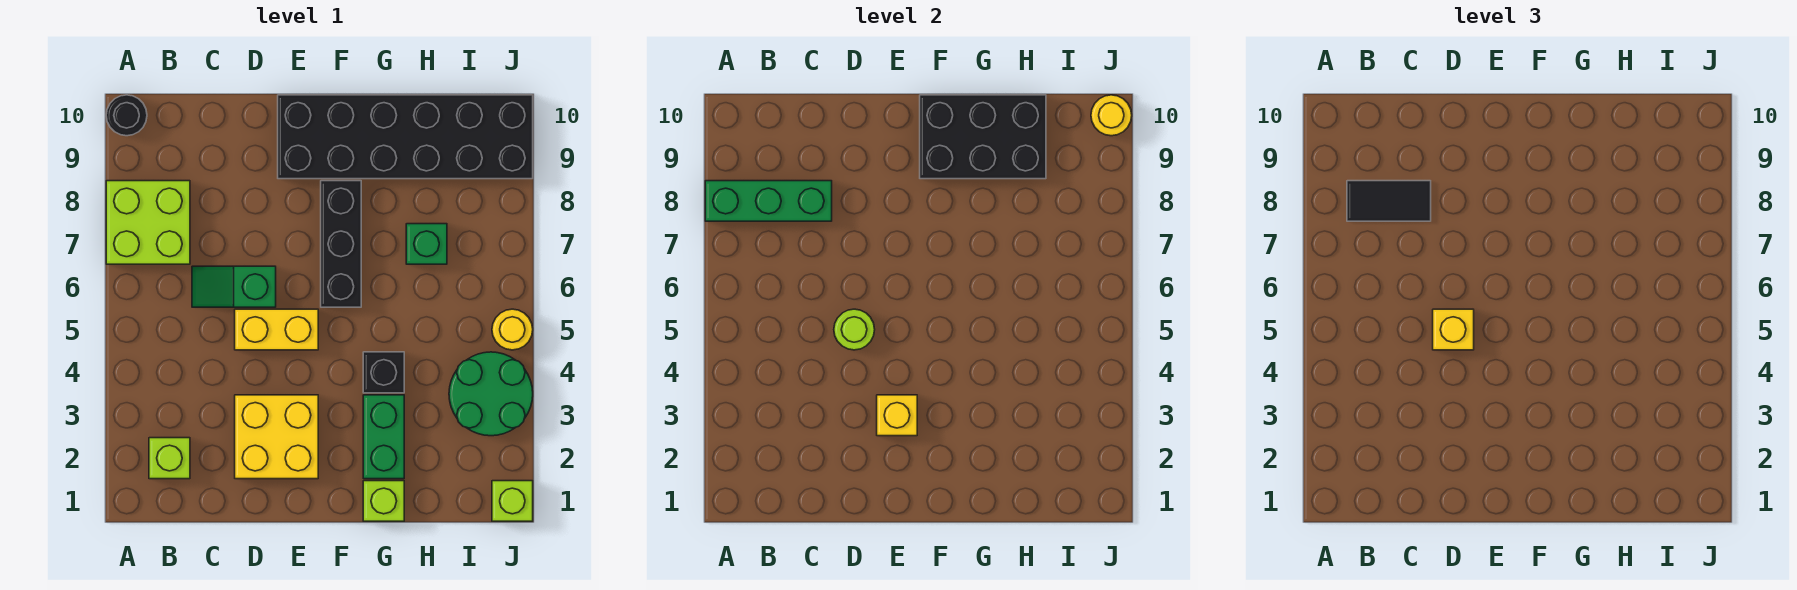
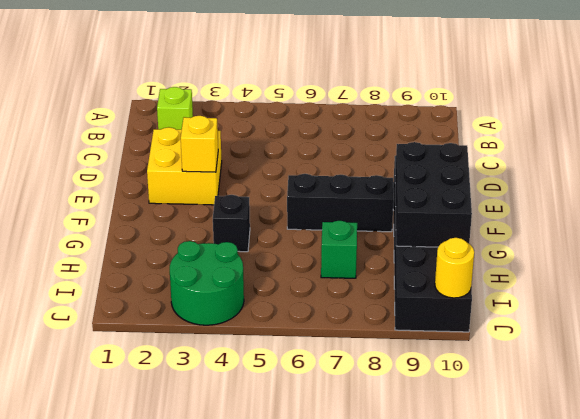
none -> lime brick A7:B8 level 1
none -> black round brick A10 level 1
none -> green slope C6:D6 level 1 top D

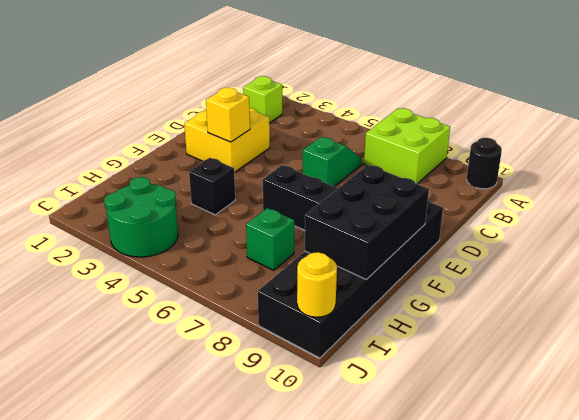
none -> yellow brick D5:E5 level 1
none -> lime brick G1 level 1
none -> green brick G2:G3 level 1

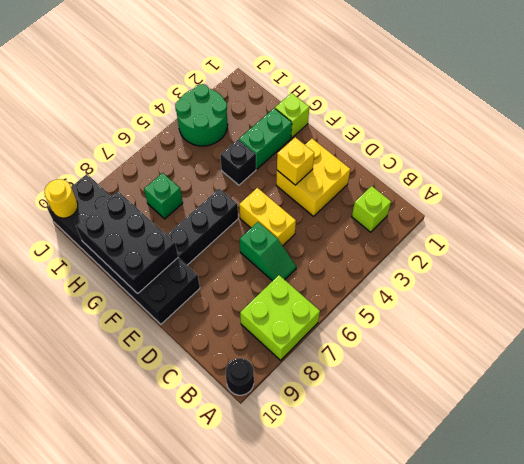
none -> lime brick J1 level 1
none -> yellow round brick J5 level 1
none -> green brick A8:C8 level 2

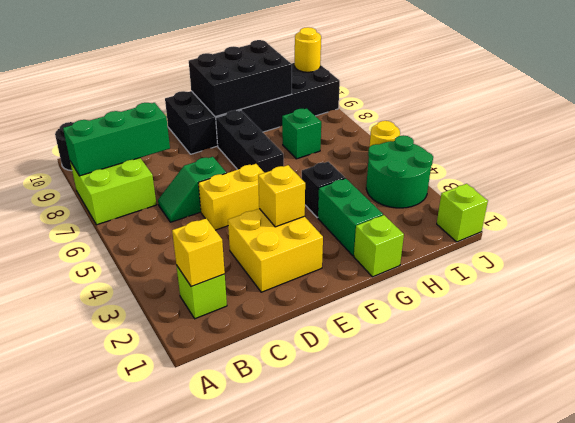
yellow brick B2 level 2 -> yellow brick D5 level 3
none -> lime round brick D5 level 2
none -> black tile B8:C8 level 3

